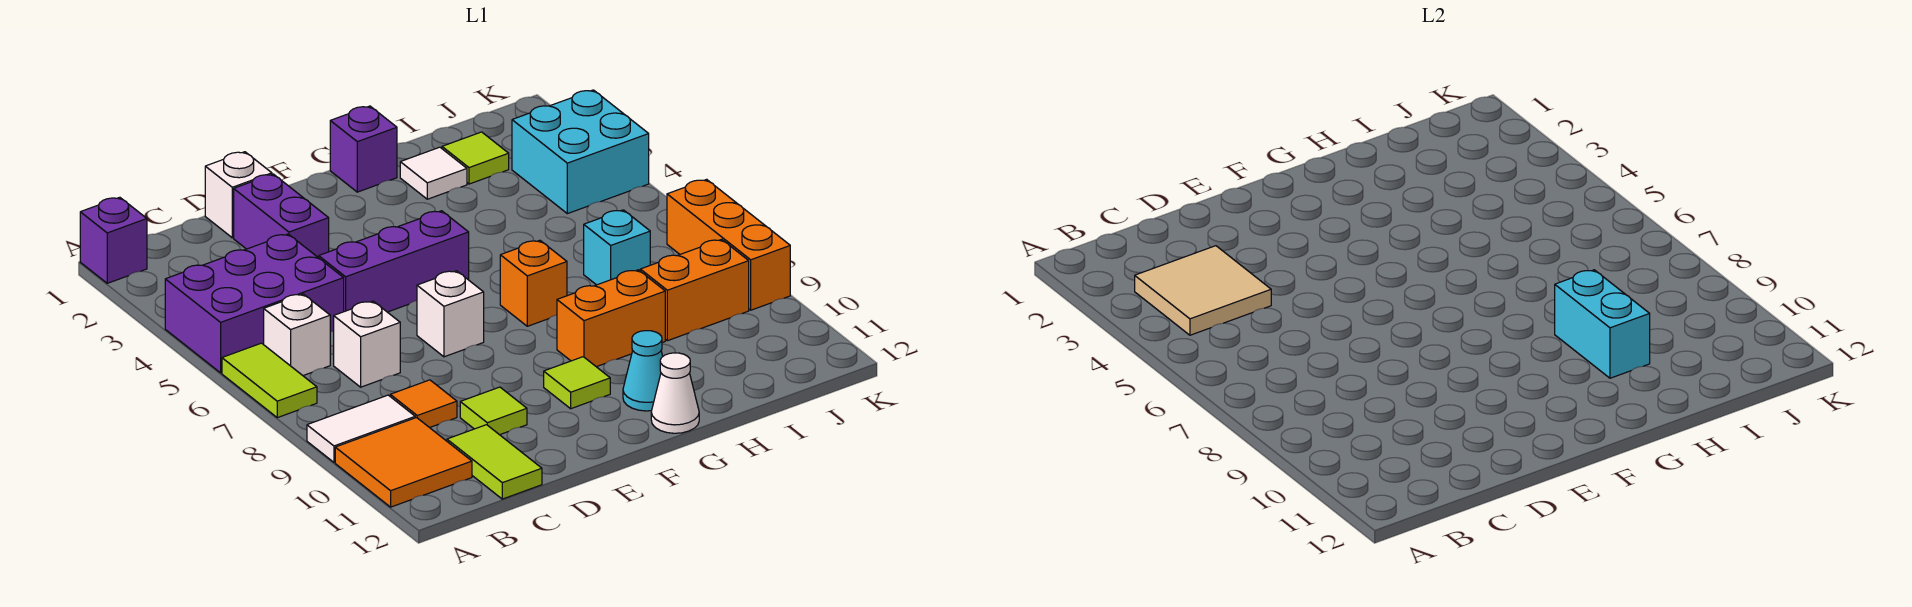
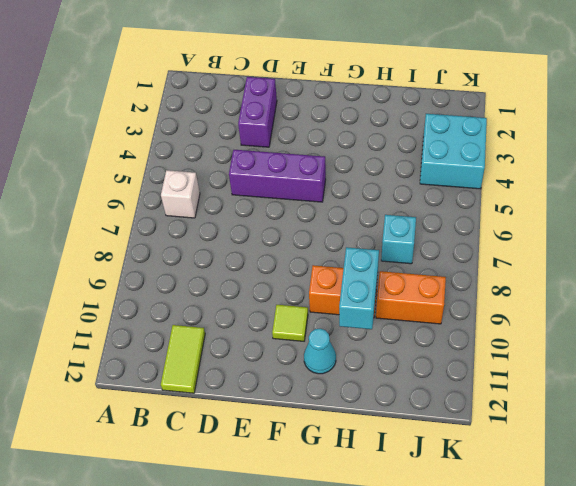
none -> purple brick A1 level 1
none -> purple brick A4:C5 level 1
none -> lime tile A6:A7 level 1

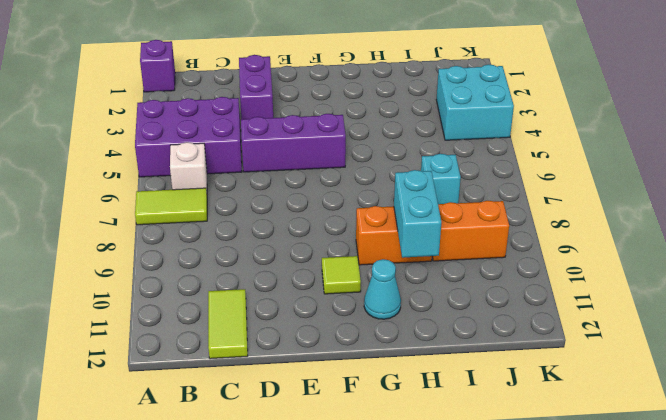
lime tile A7:B7 level 1 -> lime tile A6:A7 level 1
none -> white tile A9:B9 level 1
none -> orange tile A10:B11 level 1
none -> white brick C7 level 1

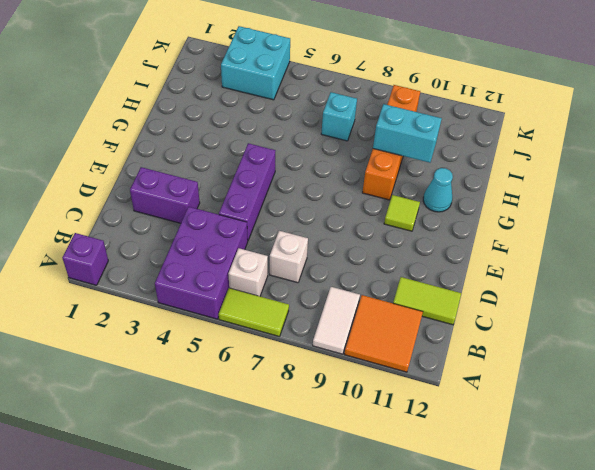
none -> orange tile C9 level 1
none -> white brick D1 level 1
none -> lime tile D10 level 1

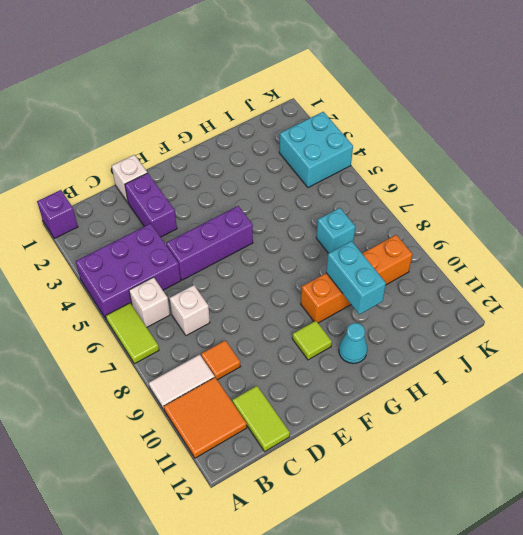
none -> lime tile D10 level 1
none -> white brick E7 level 1
none -> purple brick G1 level 1

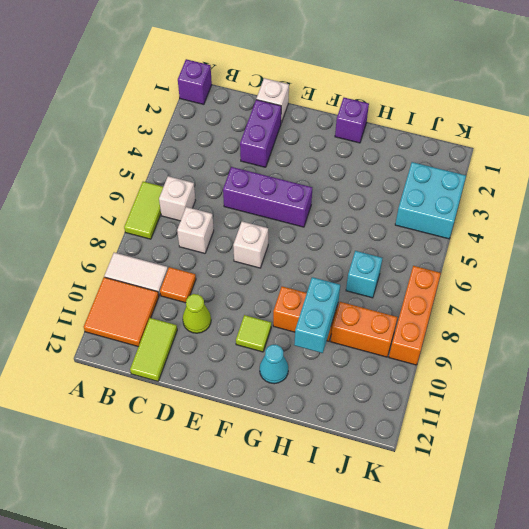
lime cone D10 level 1 -> lime tile D10 level 1
none -> purple brick A4:C5 level 1
none -> orange brick G7 level 1
none -> white cone G12 level 1

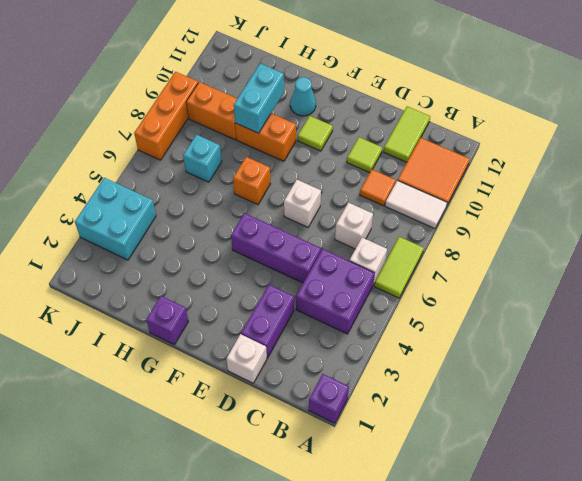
purple brick B4:C5 level 1 -> purple brick A4:C5 level 1
none -> white cone G12 level 1
none -> white tile H2 level 1
none -> lime tile I2 level 1

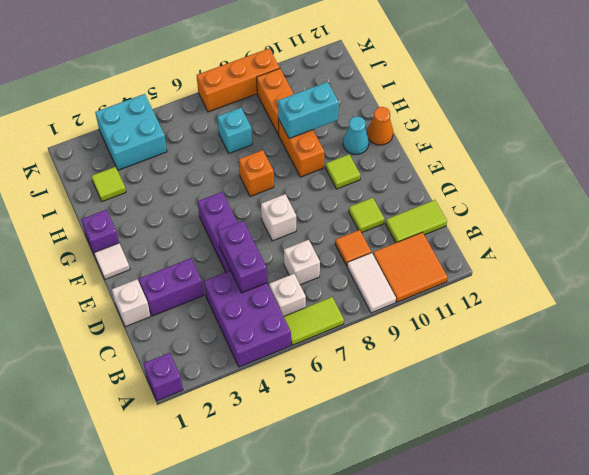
purple brick C5:D5 level 2 -> none
white tile F1 level 1 -> white tile H2 level 1
orange cone G12 level 1 -> white cone G12 level 1
none -> tan tile B3:C4 level 2

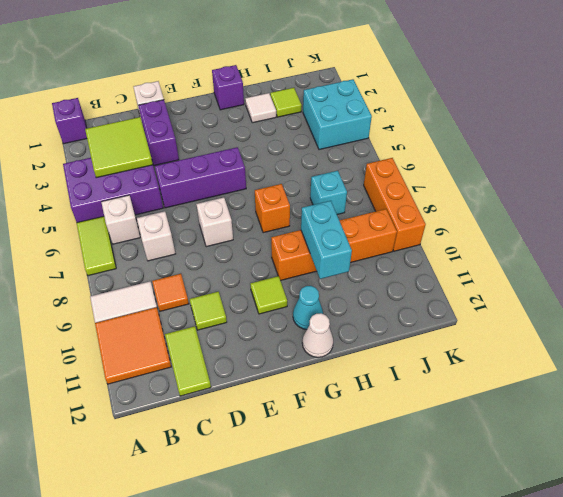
lime tile B3:C4 level 2 -> tan tile B3:C4 level 2

